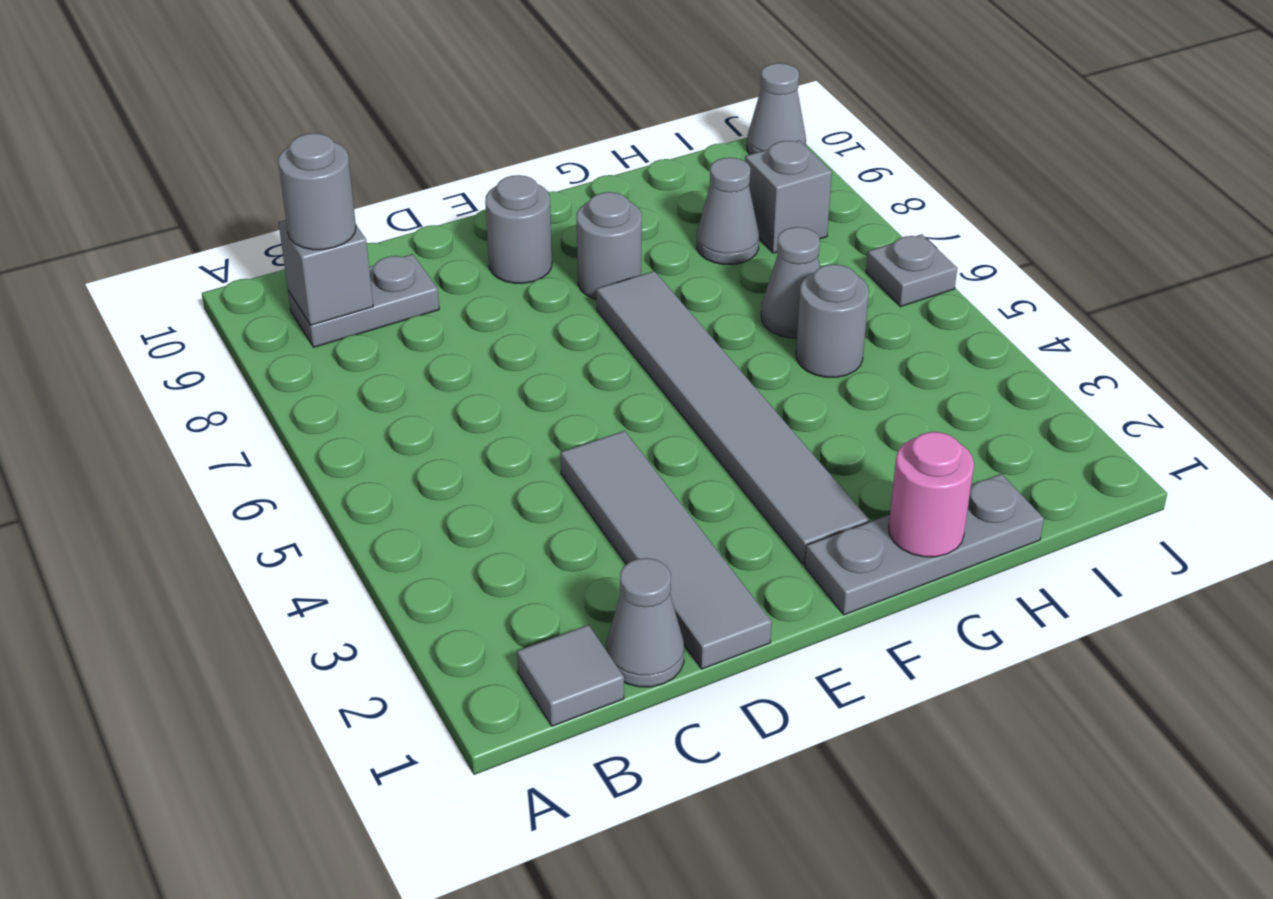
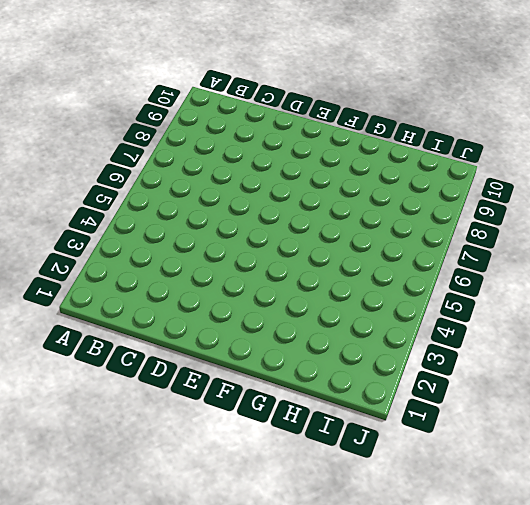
none -> grey tile B1 level 1
none -> grey plate B9:C9 level 1
none -> grey cone C1 level 1

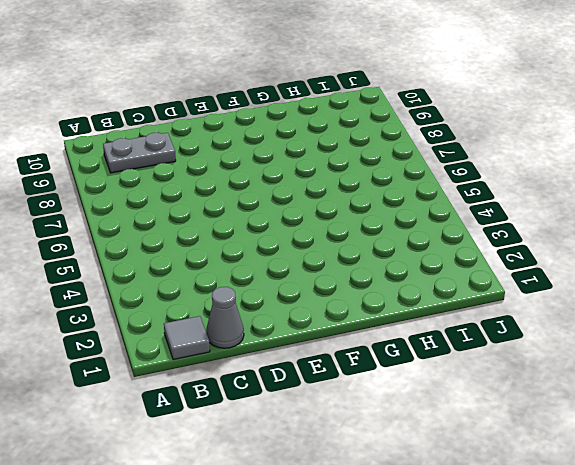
none -> grey tile D1:D4 level 1
none -> grey round brick E9 level 1
none -> grey plate F1:H1 level 1

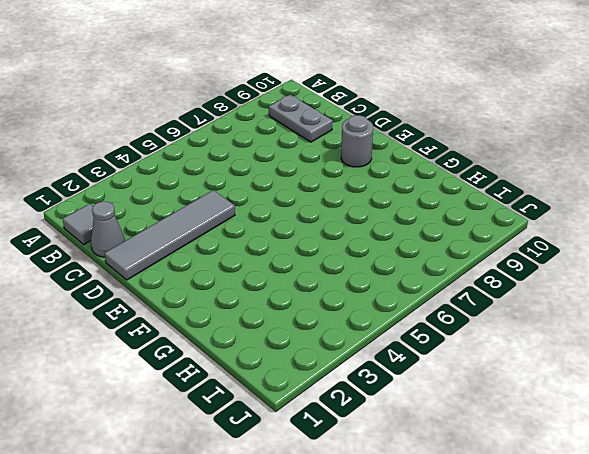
none -> grey plate F1:H1 level 1
none -> grey tile F2:F7 level 1
none -> grey round brick F8 level 1

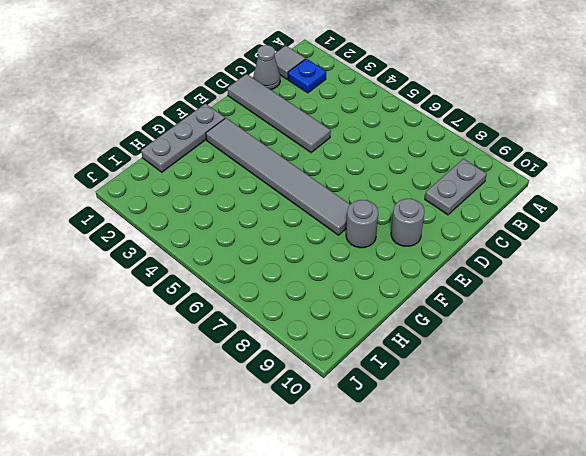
blue plate B2 level 1 -> none
none -> grey round brick H5 level 1
none -> grey cone H6 level 1
none -> grey cone H8 level 1

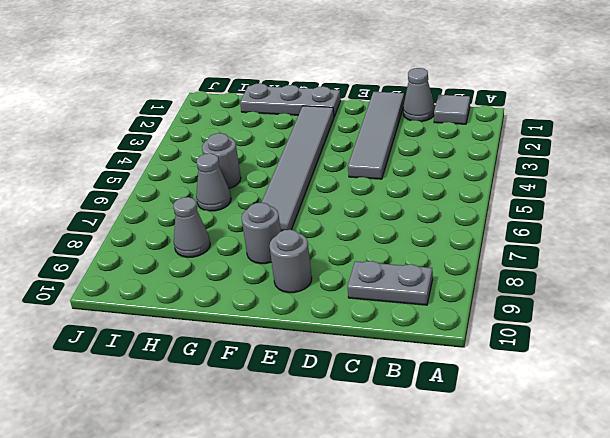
none -> grey brick I8 level 1
none -> grey plate J6 level 1
none -> grey cone J10 level 1

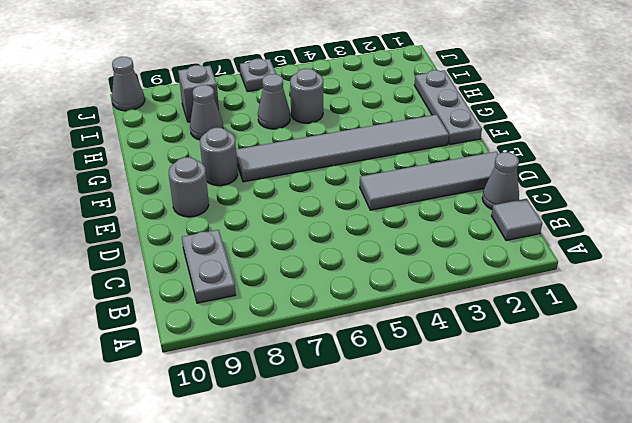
none -> grey brick B9 level 2
none -> pink round brick G1 level 2
none -> grey round brick B9 level 3

